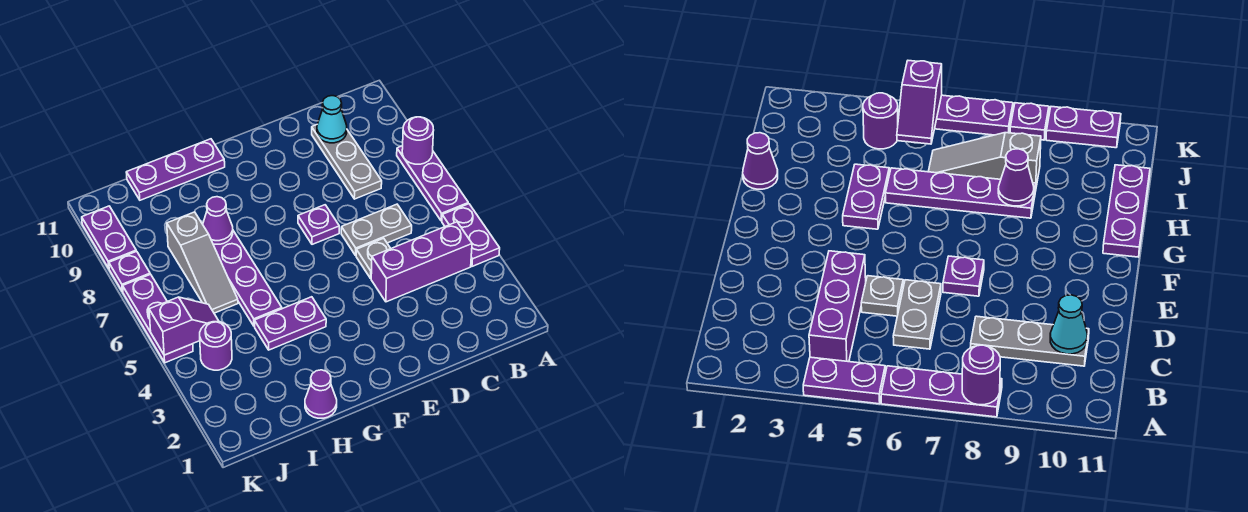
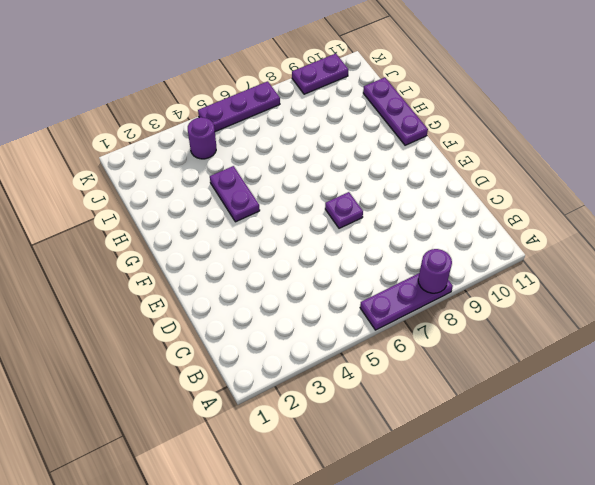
none -> purple plate A4:A5 level 1
none -> purple brick B4:D4 level 1
none -> grey plate C6:D6 level 1

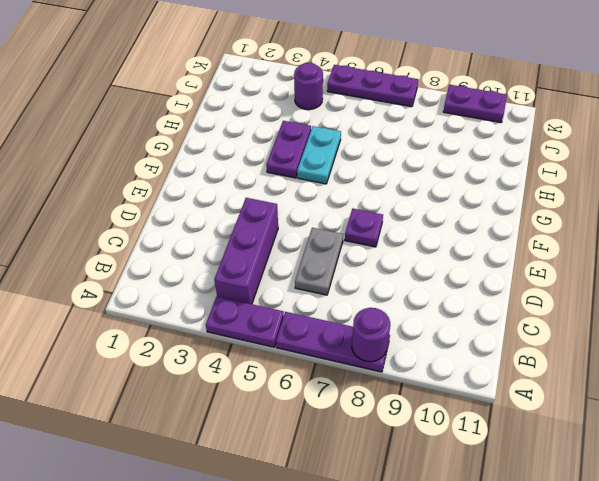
cyan plate G5:H5 level 1 -> purple plate H5:H8 level 1
none -> grey plate C8:C10 level 1
none -> grey plate D5 level 1
none -> purple plate G11:I11 level 1

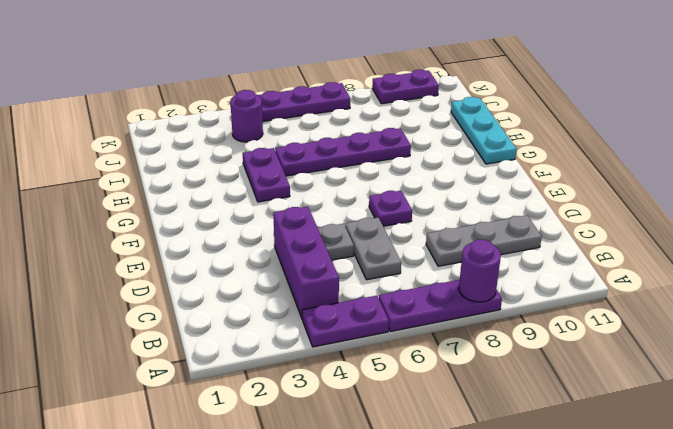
cyan plate G11:I11 level 1 -> purple plate G11:I11 level 1
none -> purple cone H1 level 1
none -> grey slope I6:I8 level 1 top 8
none -> purple plate K8 level 1

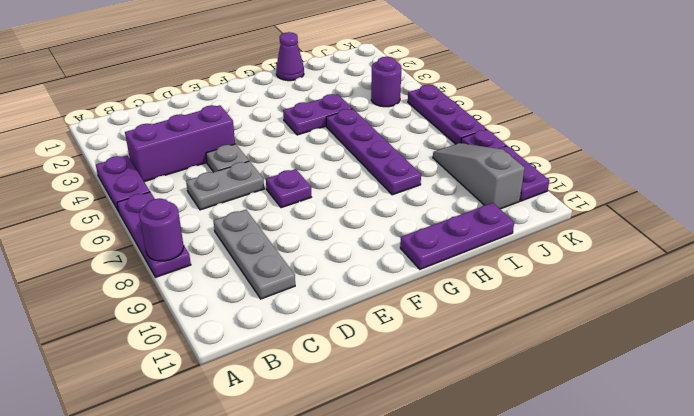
grey slope J8:J10 level 1 top 10 -> grey slope I6:I8 level 1 top 8
none -> cyan cone C10 level 2
none -> purple cone H8 level 2
none -> purple slope J5:K5 level 2 top K

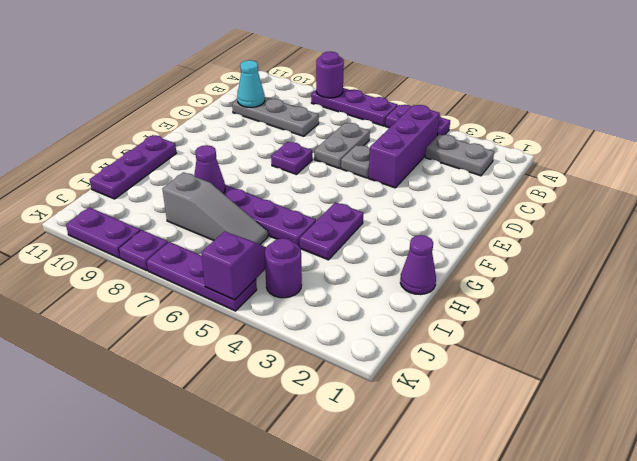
grey plate B2:B3 level 1 -> none

